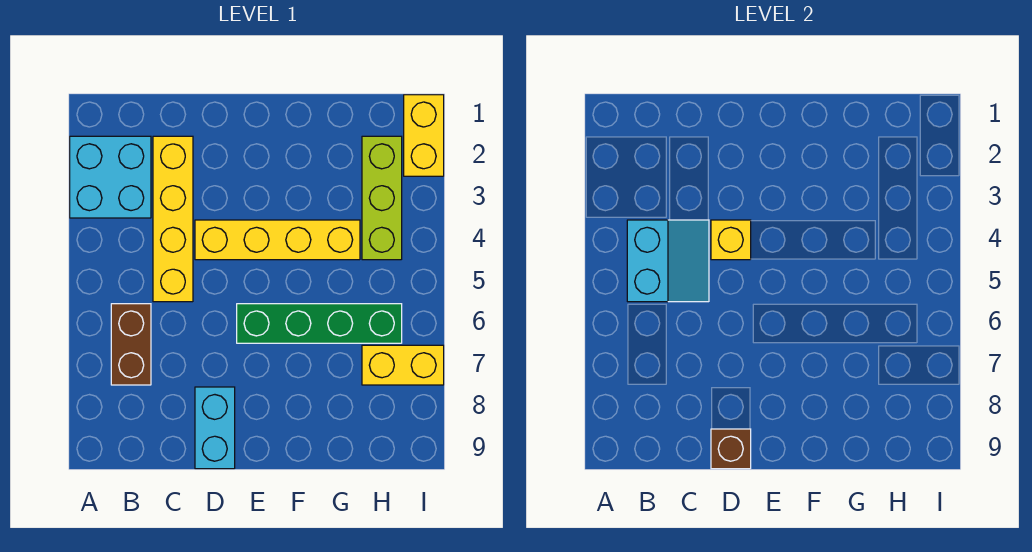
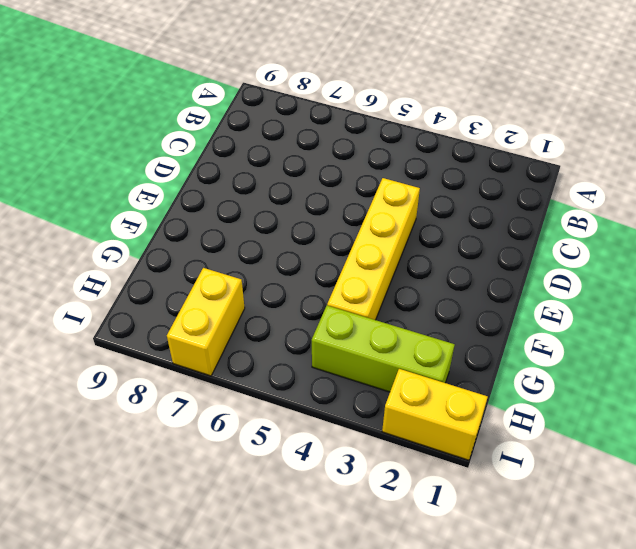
none -> cyan brick A2:B3 level 1
none -> brown brick B6:B7 level 1
none -> yellow brick C2:C5 level 1

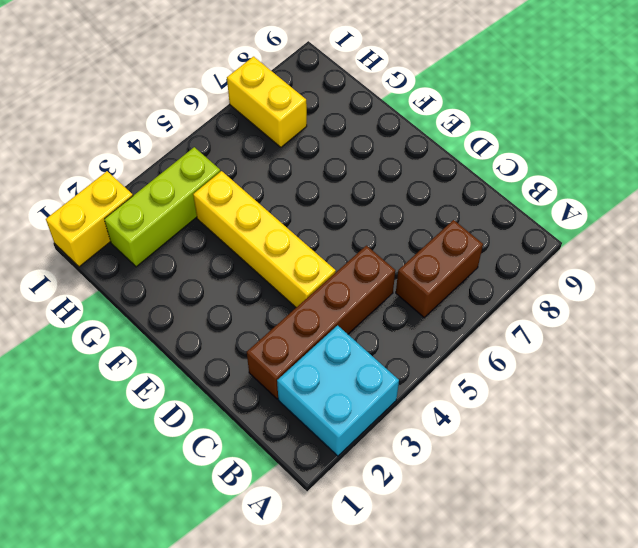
brown brick C2:C5 level 1 -> yellow brick C2:C5 level 1
none -> cyan brick D8:D9 level 1
none -> green brick E6:H6 level 1
none -> cyan slope B4:C5 level 2 top B

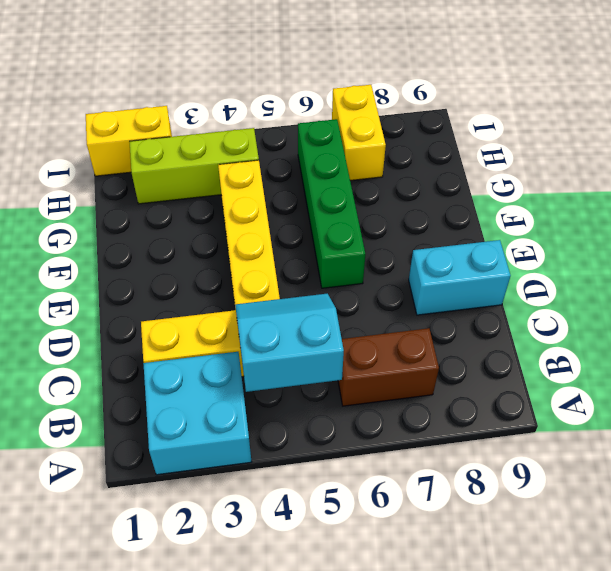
none -> yellow brick D4 level 2
none -> brown brick D9 level 2

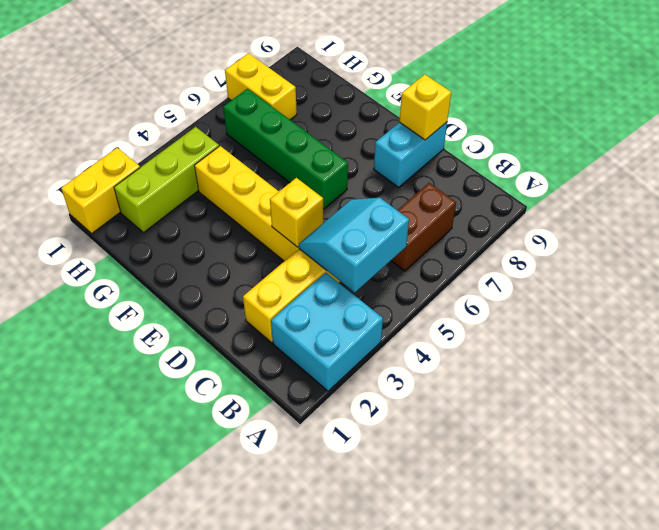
yellow brick D9 level 2 -> brown brick D9 level 2

